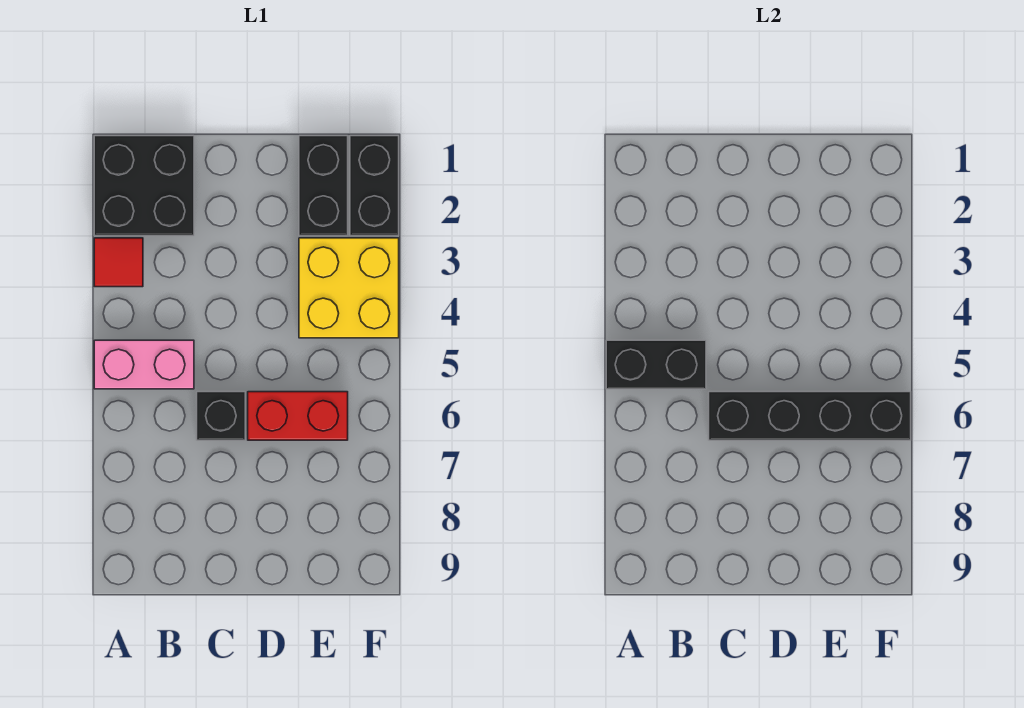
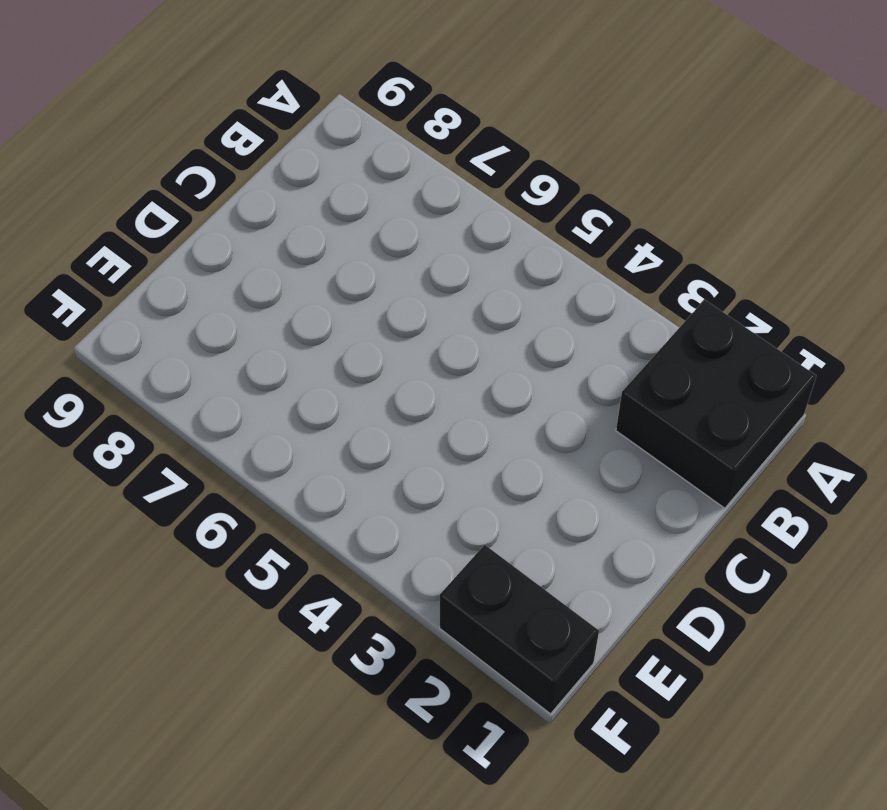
none -> red tile A3 level 1
none -> pink brick A5:B5 level 1

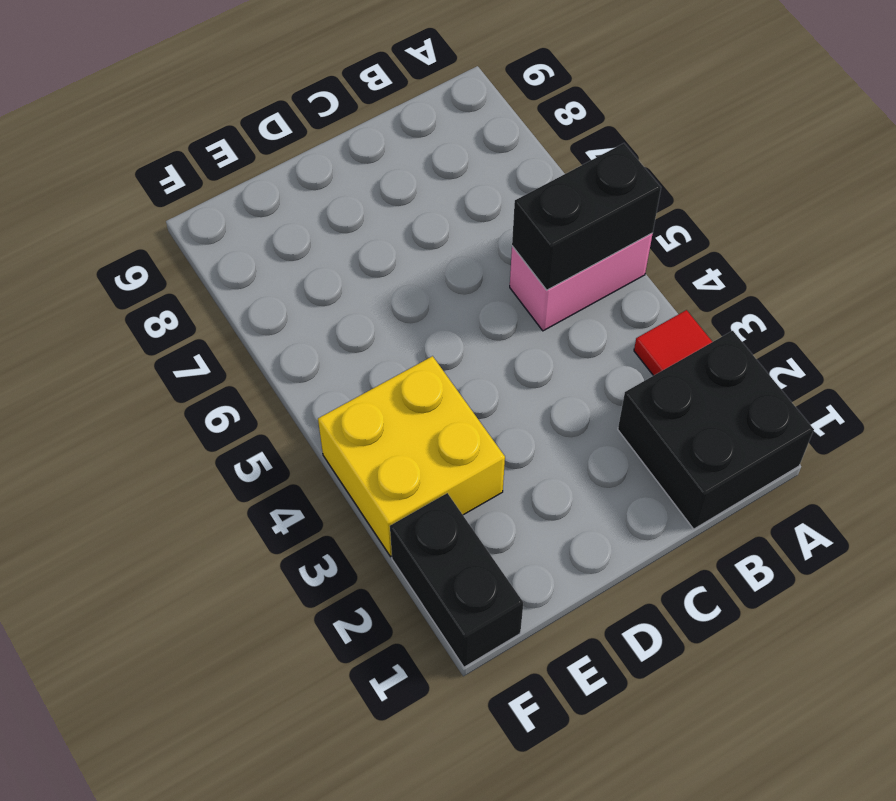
none -> black brick C6 level 1
none -> red brick D6:E6 level 1

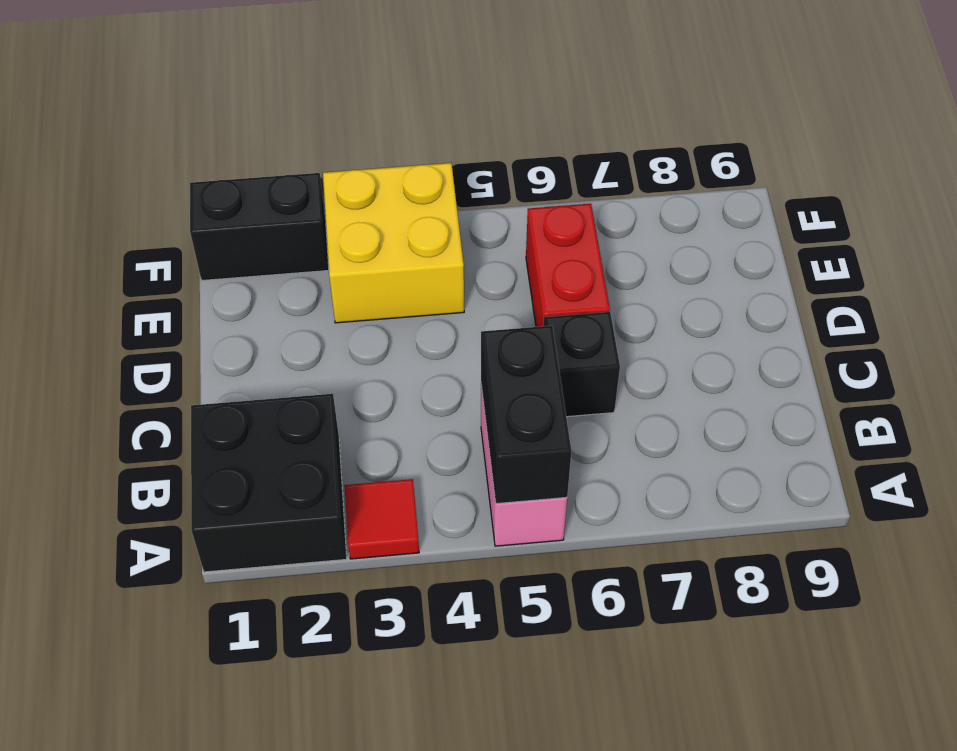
none -> black brick E1:E2 level 1
none -> black brick C6:F6 level 2

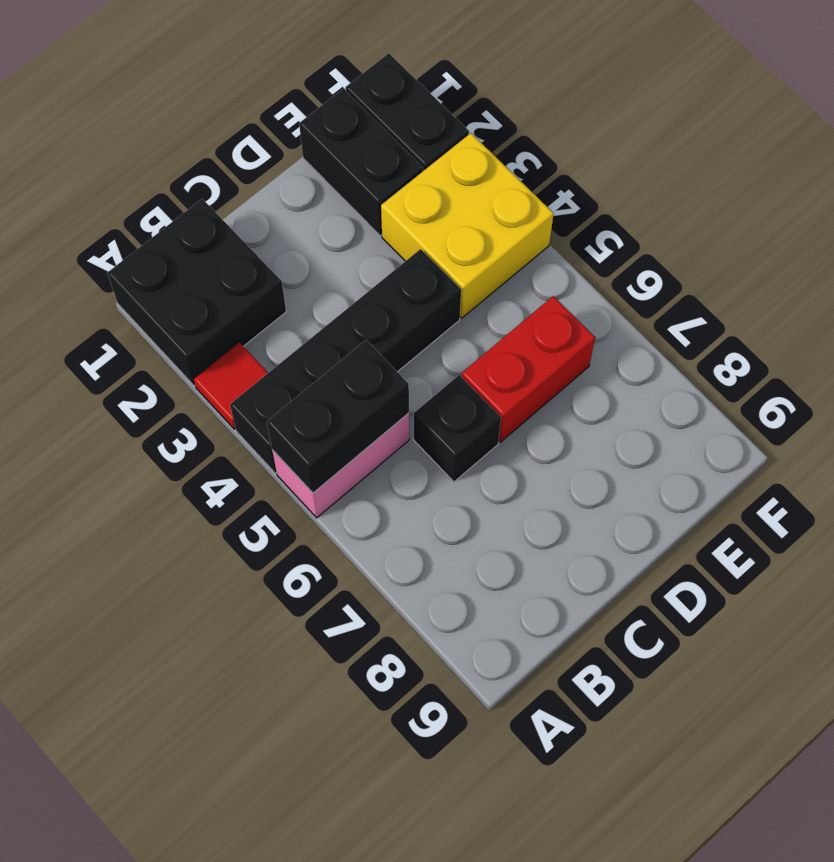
black brick A4:D4 level 1 -> black brick C6:F6 level 2

